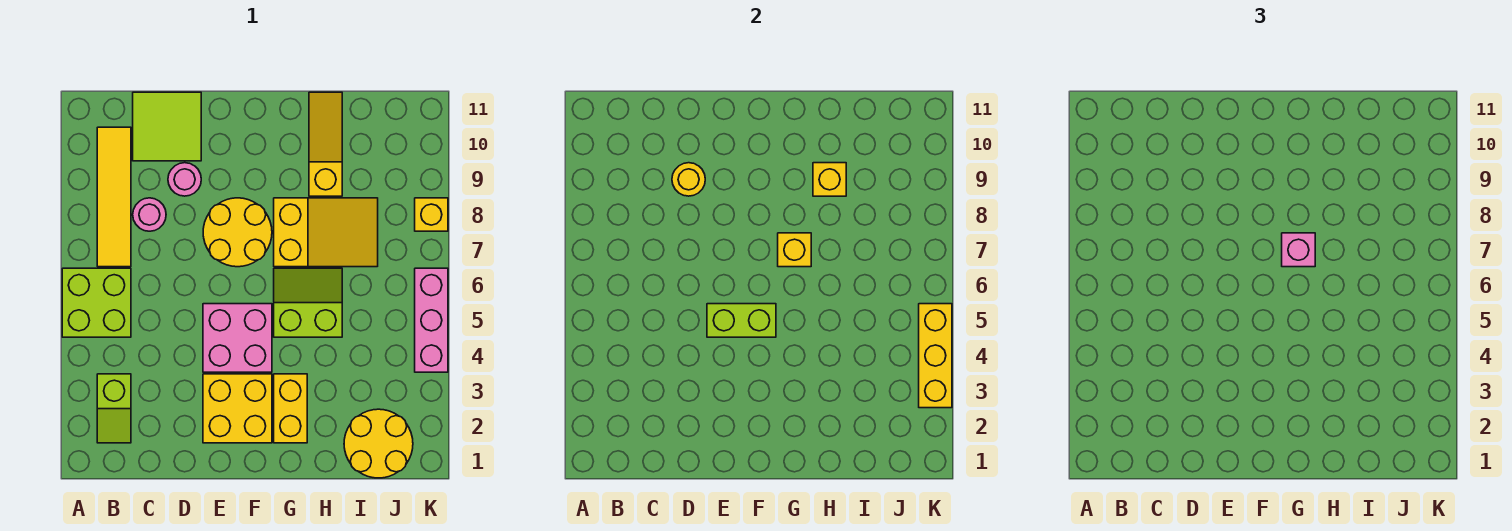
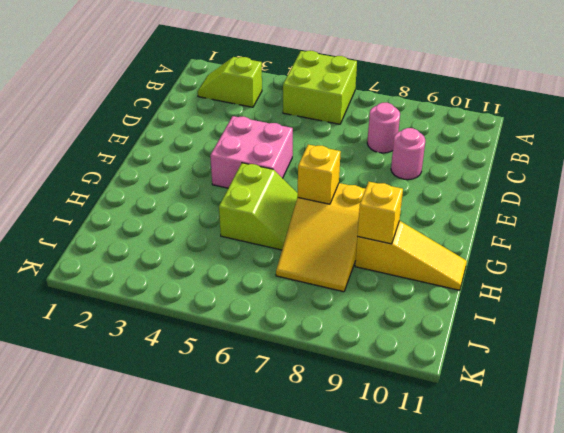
none -> yellow tile B7:B10 level 1
none -> lime tile C10:D11 level 1
none -> yellow brick E2:F3 level 1

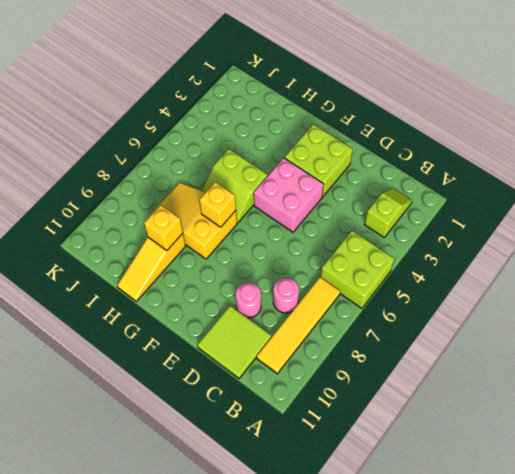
lime brick E2:F3 level 1 -> yellow brick E2:F3 level 1
none -> yellow round brick E7:F8 level 1
none -> yellow brick G2:G3 level 1
none -> yellow round brick I1:J2 level 1

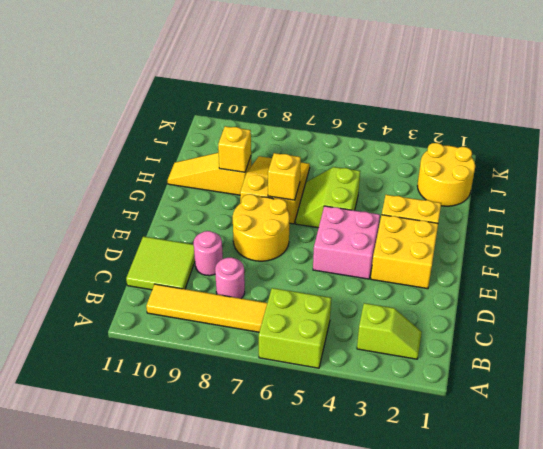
none -> pink brick K4:K6 level 1
none -> yellow brick K8 level 1
none -> yellow round brick D9 level 2

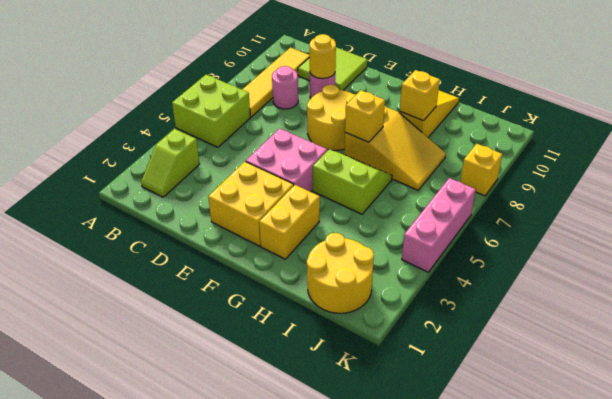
none -> lime brick E5:F5 level 2
none -> yellow brick K3:K5 level 2
none -> pink brick G7 level 3

